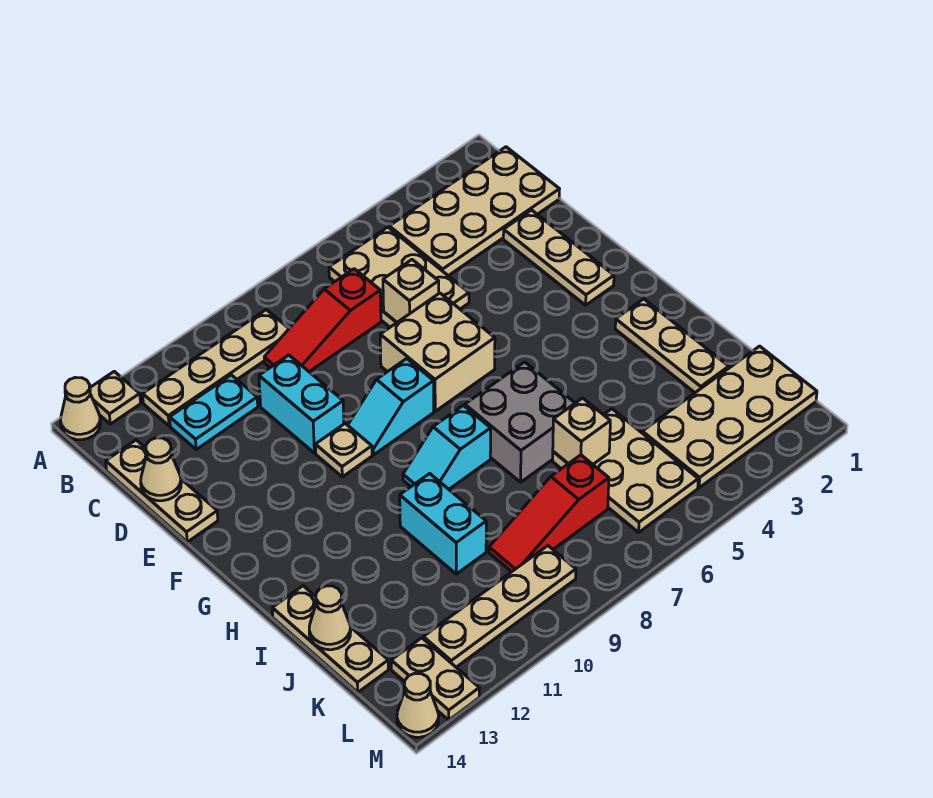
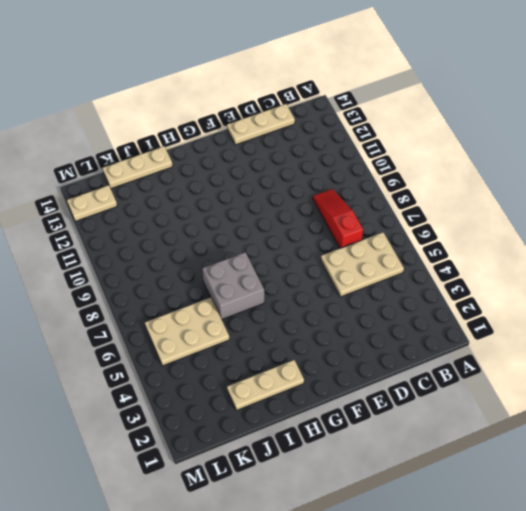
none -> tan plate A13 level 1
none -> tan cone A14 level 1
none -> tan plate B1:C4 level 1

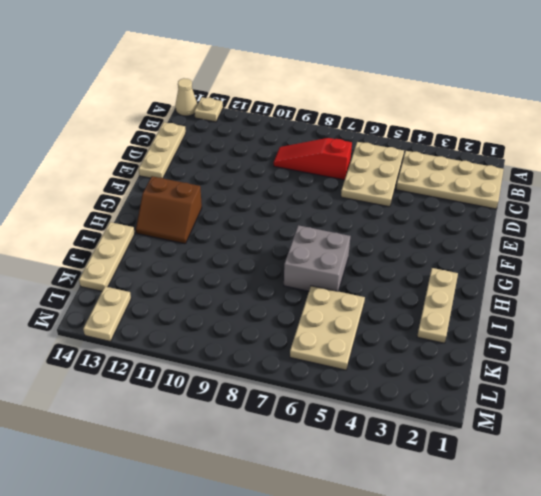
brown slope G12:H13 level 1 top G -> none
none -> tan plate B9:B12 level 1
none -> cyan plate C11:C12 level 1
none -> tan plate D2:F2 level 1

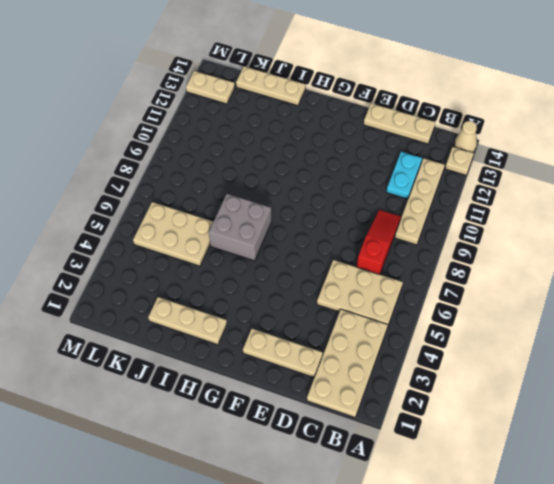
none -> cyan brick D10:E10 level 1
none -> tan brick E6:F7 level 1
none -> cyan slope F8:F9 level 1 top 8

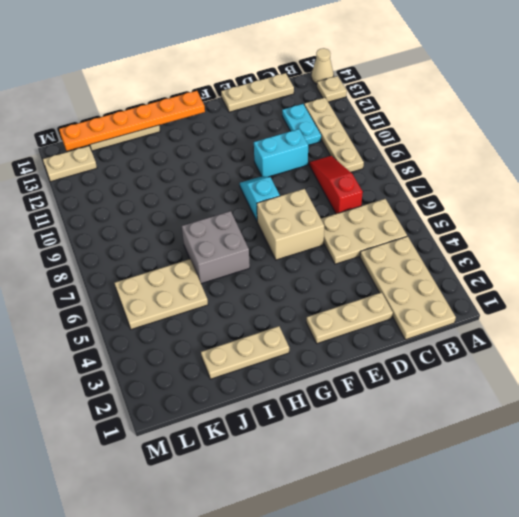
orange plate G14:L14 level 2 -> tan cone J14 level 2
none -> tan plate F10 level 1
none -> cyan slope H8:H9 level 1 top 8
none -> cyan brick I10:J10 level 1

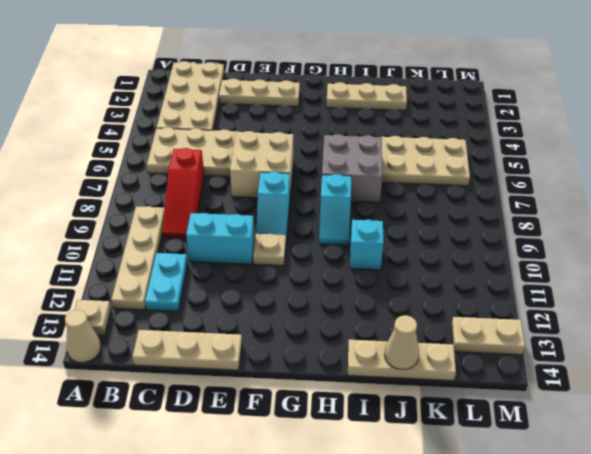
cyan brick I10 level 1 -> cyan brick I10:J10 level 1
none -> tan plate K1:L4 level 1
none -> red slope K7:K9 level 1 top 7
none -> tan plate L9:L12 level 1

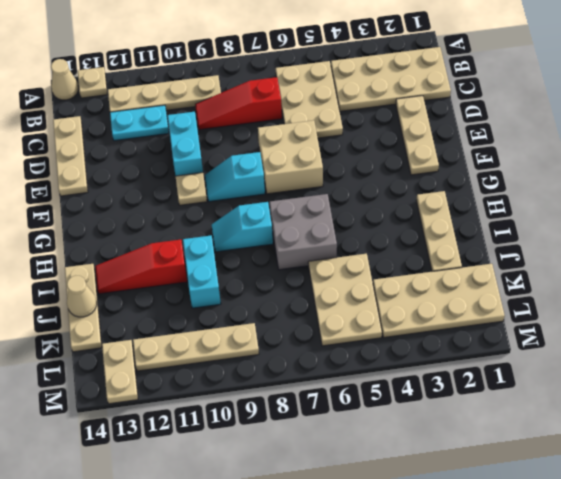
red slope I11:I13 level 1 top 11 -> red slope K7:K9 level 1 top 7
none -> tan cone M14 level 1
none -> tan brick D6 level 2
none -> tan cone D14 level 2

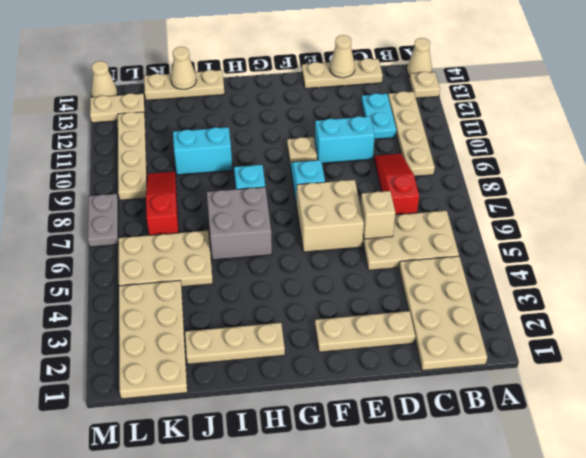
grey plate M7:M8 level 1 -> none
none -> tan brick J6 level 2

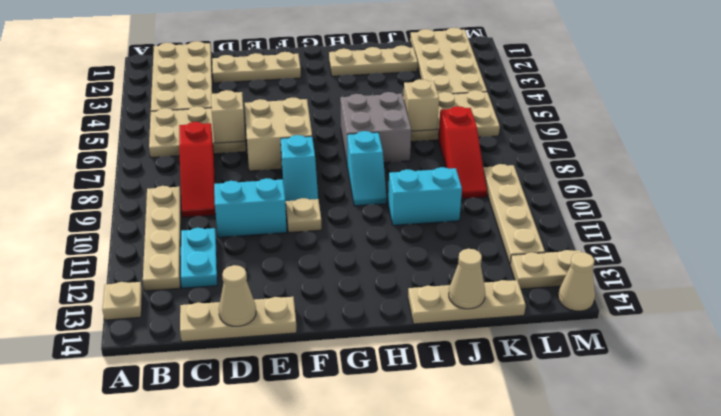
none -> tan cone A14 level 1

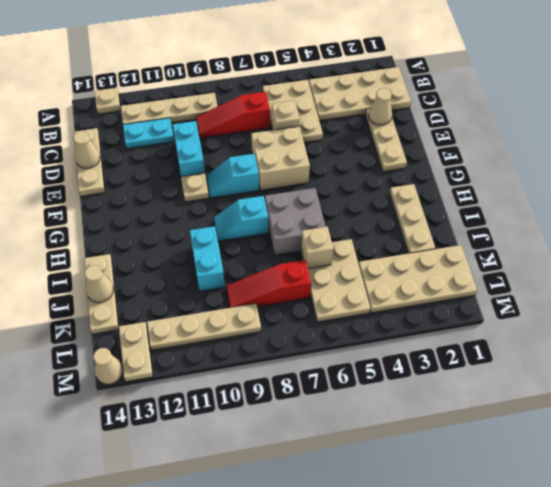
tan cone D2 level 2 -> tan cone A14 level 1

